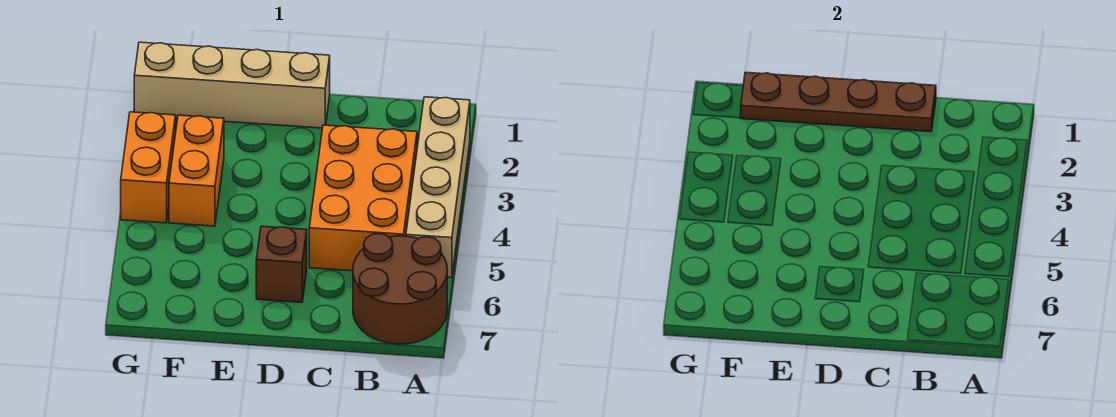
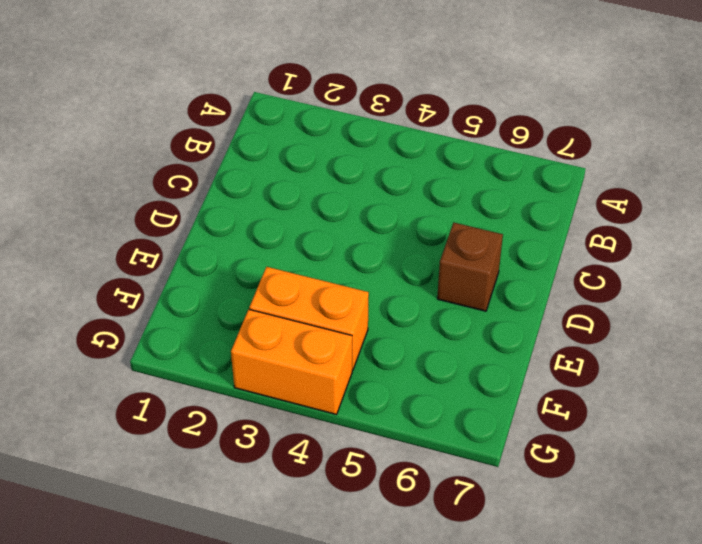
none -> tan brick A2:A5 level 1
none -> brown round brick A6:B7 level 1

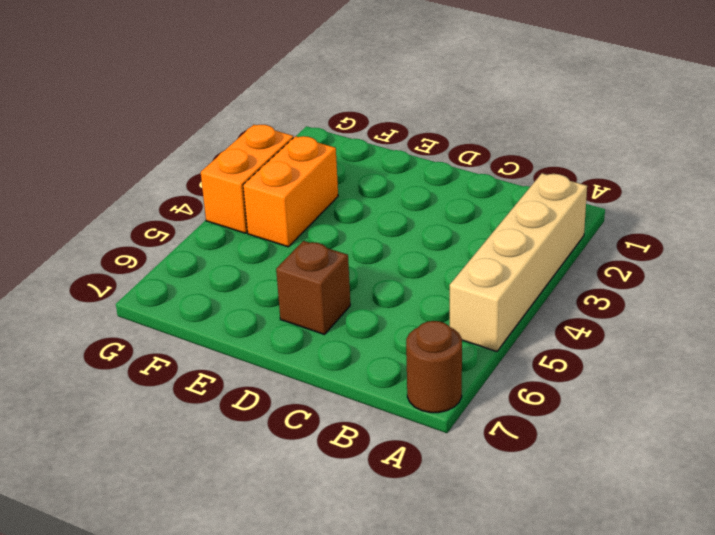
brown round brick A7 level 1 -> brown round brick A6:B7 level 1
none -> orange brick B3:C5 level 1
none -> tan brick D1:G1 level 1

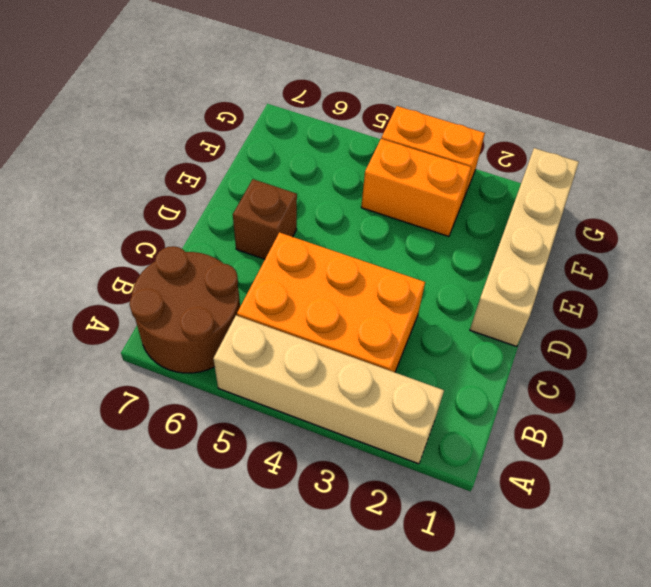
none -> brown plate C1:F1 level 2

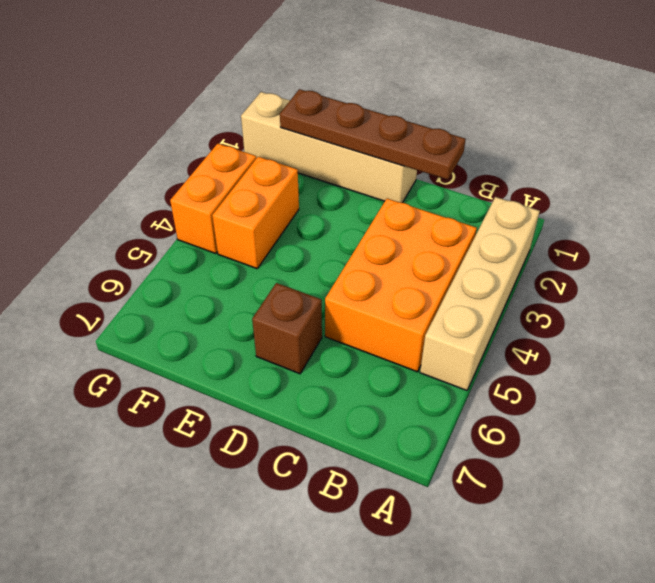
none -> brown round brick A6:B7 level 1

